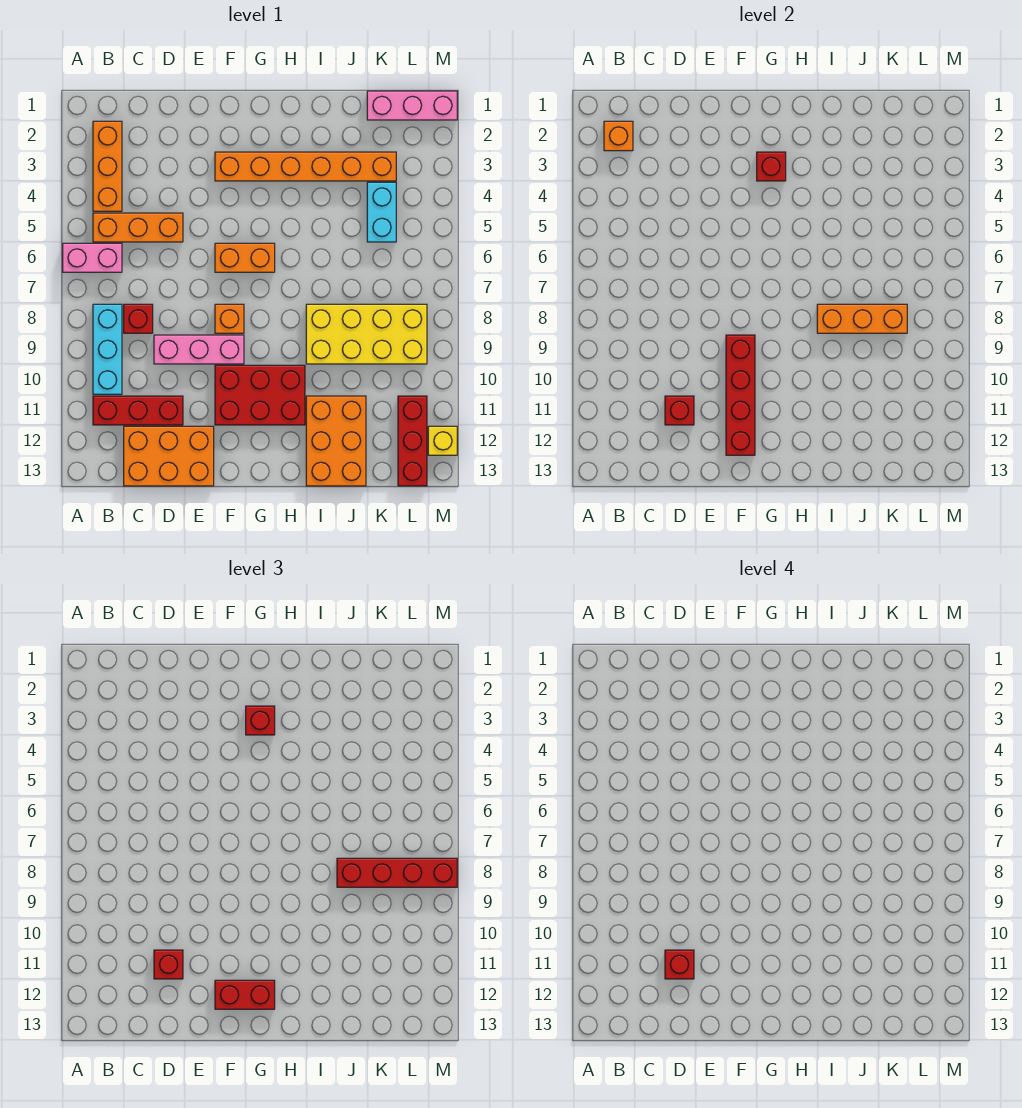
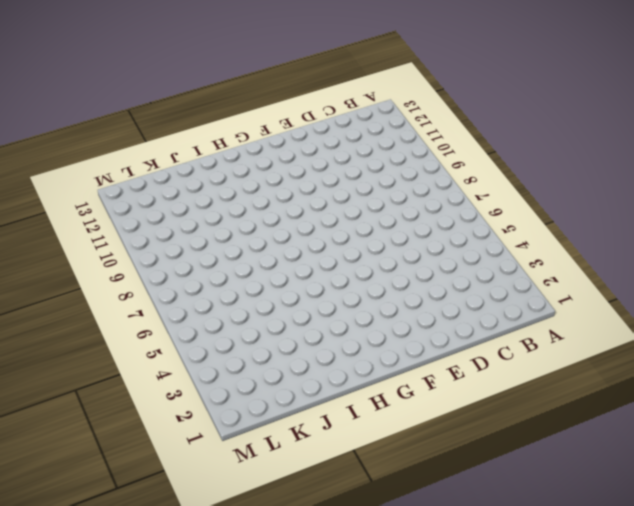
none -> pink brick A6:B6 level 1
none -> orange brick B2:B4 level 1
none -> orange brick B5:D5 level 1

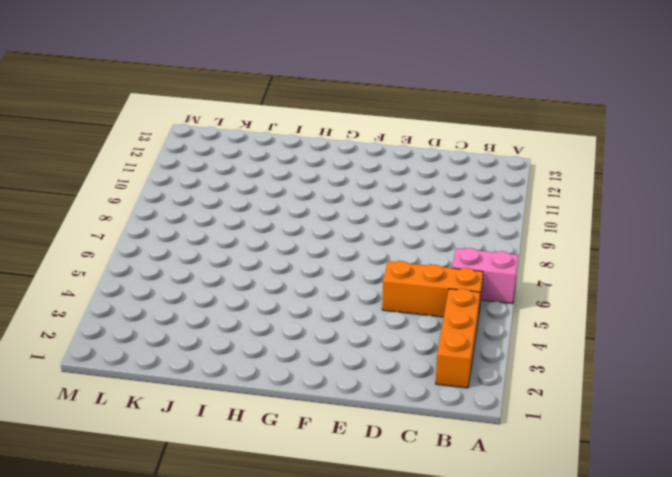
none -> cyan brick B8:B10 level 1
none -> red brick B11:D11 level 1
none -> red brick C8 level 1

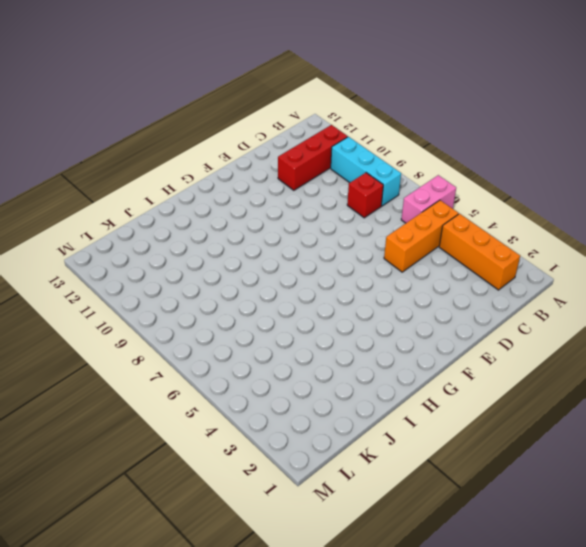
none -> orange brick C12:E13 level 1
none -> pink brick D9:F9 level 1
none -> orange brick F3:K3 level 1

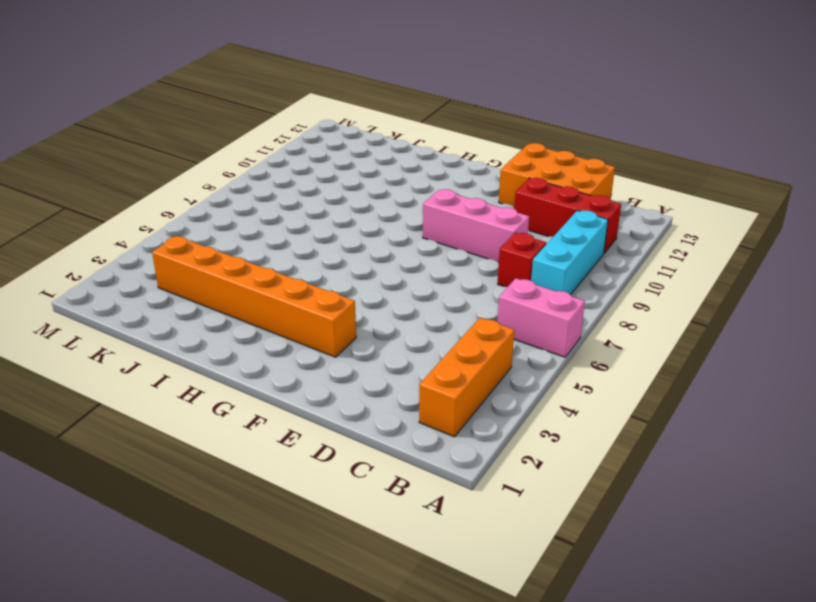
none -> orange brick B5:D5 level 1
none -> orange brick F6:G6 level 1
none -> orange brick F8 level 1

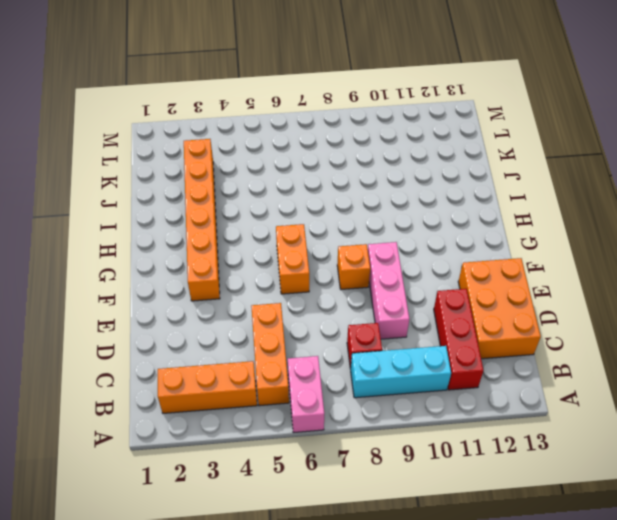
none -> red brick F10:H11 level 1
none -> yellow brick I8:L9 level 1
none -> orange brick I11:J13 level 1

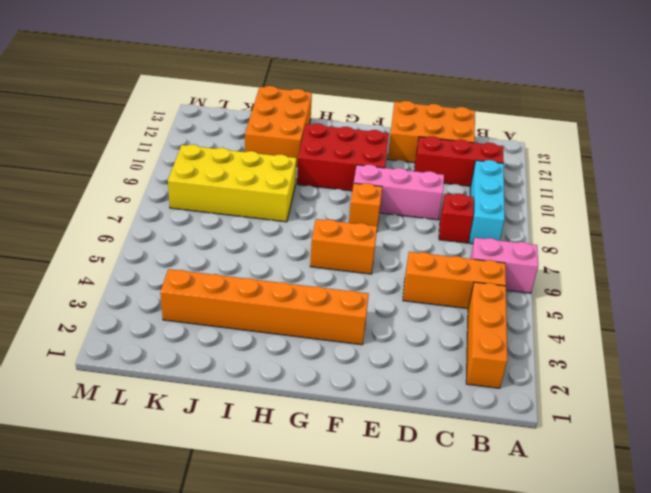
none -> pink brick K1:M1 level 1
none -> cyan brick K4:K5 level 1
none -> red brick L11:L13 level 1

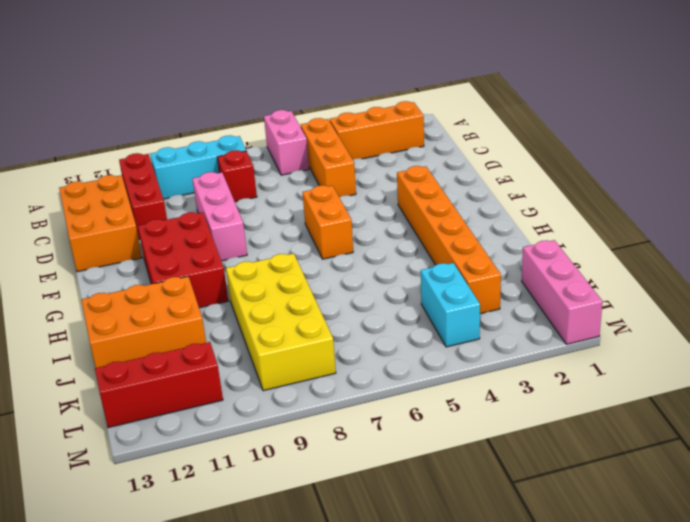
cyan brick K4:L4 level 1 -> cyan brick K4:K5 level 1
none -> orange brick F8 level 1
none -> yellow brick M12 level 1
none -> orange brick B2 level 2

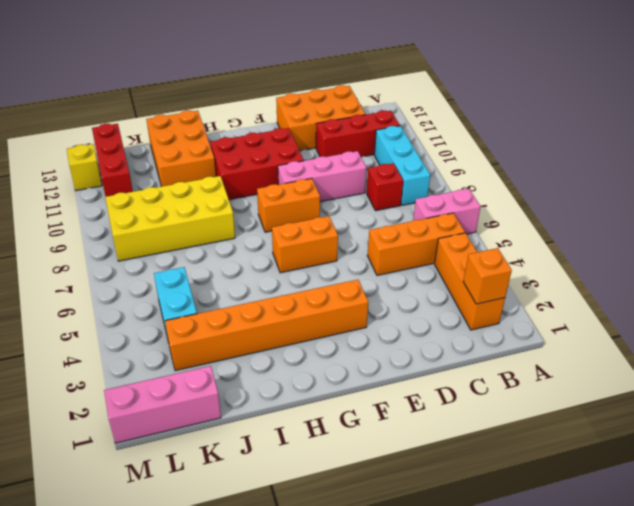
orange brick F8:G8 level 1 -> orange brick F8 level 1
none -> red brick D11 level 2
none -> red brick F9:F12 level 2
none -> red brick G3 level 2

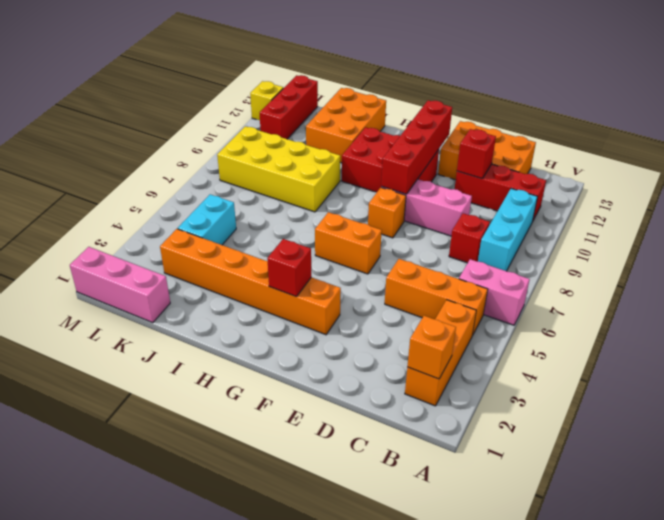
none -> orange brick I8:K8 level 2
none -> red brick D11 level 3
none -> red brick F12:G12 level 3

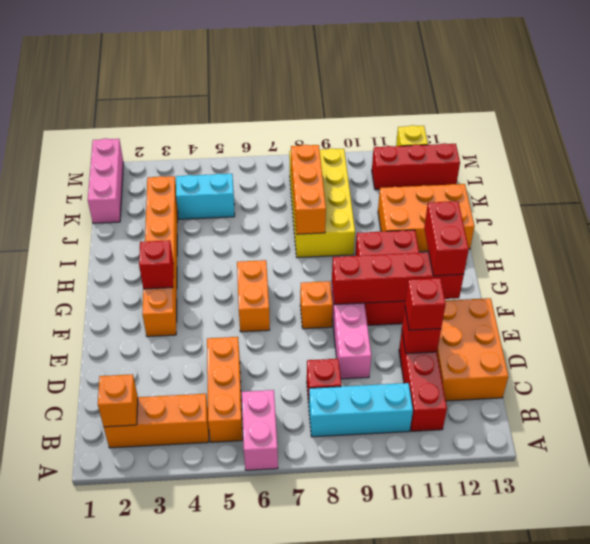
none -> red brick G3 level 3
none -> red brick J8:M8 level 3
none -> red brick D11 level 4

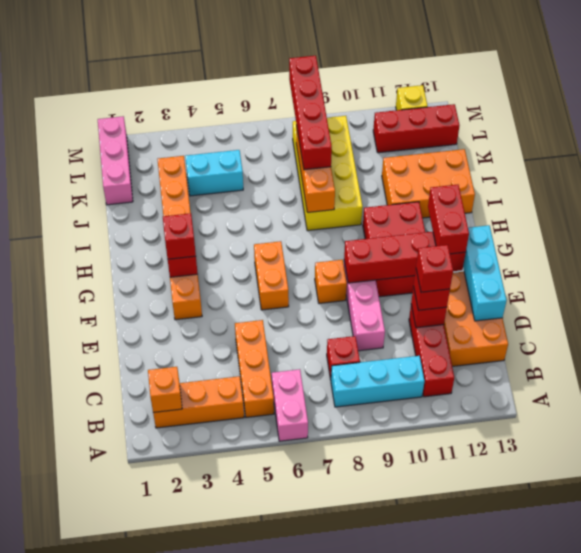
cyan brick D13:F13 level 2 -> none

